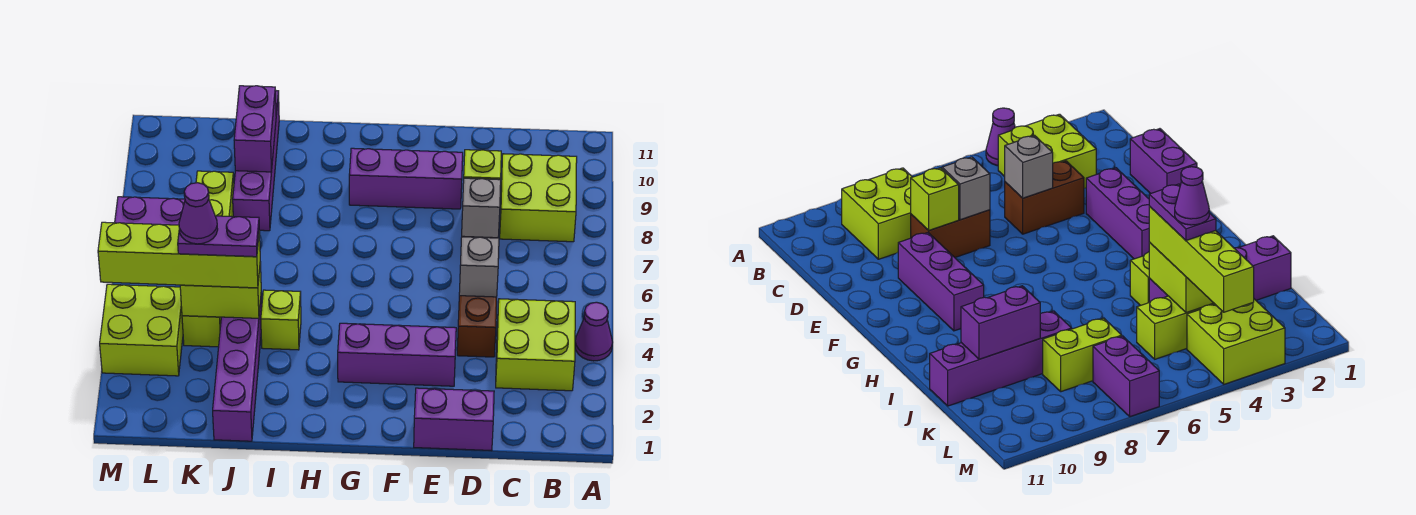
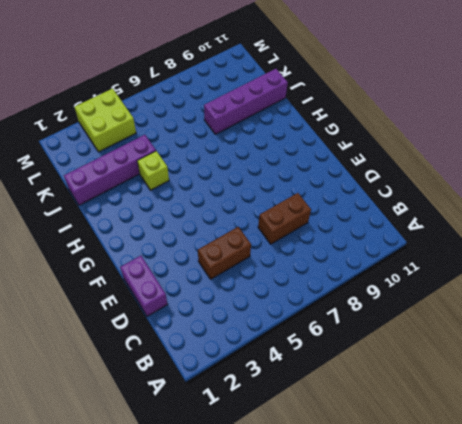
none -> purple cone A4 level 1
none -> lime brick B3:C4 level 1
none -> lime brick B8:C9 level 1

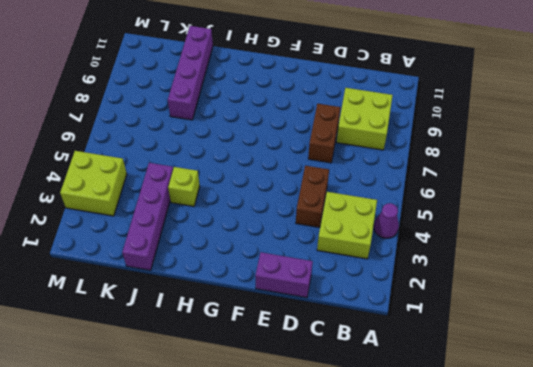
none -> purple brick E3:G3 level 1
none -> purple brick E9:G9 level 1
none -> lime brick K4:K5 level 1

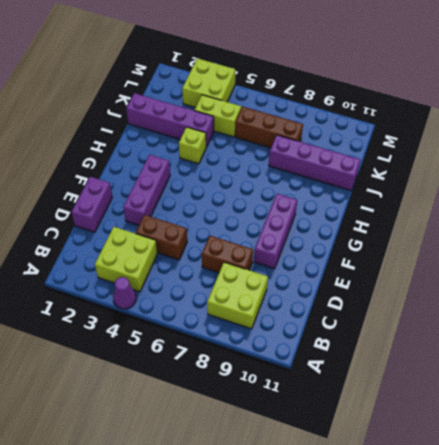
brown brick K6:K8 level 1 -> lime brick K7:K8 level 1
none -> purple brick L7:M7 level 1
none -> grey brick D5 level 2
none -> grey brick D7 level 2

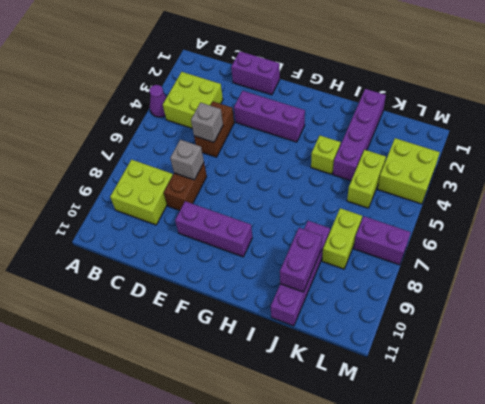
none -> lime brick D8 level 2
none -> lime brick J4:K4 level 2
none -> lime brick J4:M4 level 3

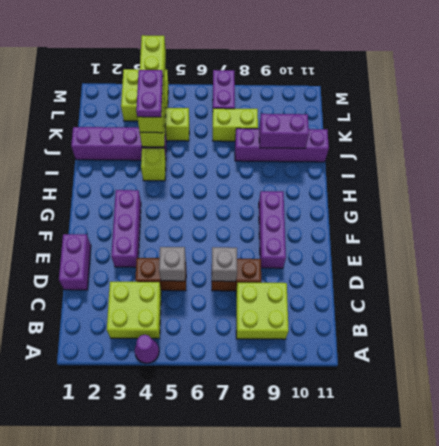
none -> lime brick D8 level 2
none -> purple cone K4 level 5

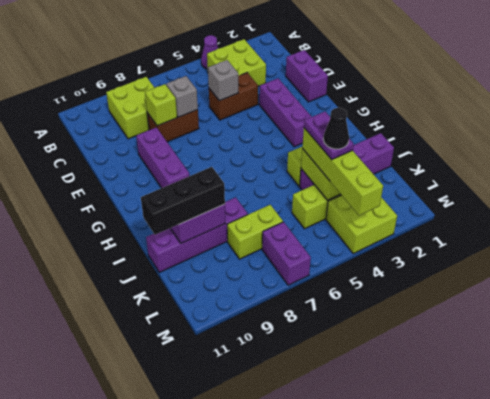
black brick J9:J11 level 3 -> none
black cone K4 level 5 -> purple cone K4 level 5

